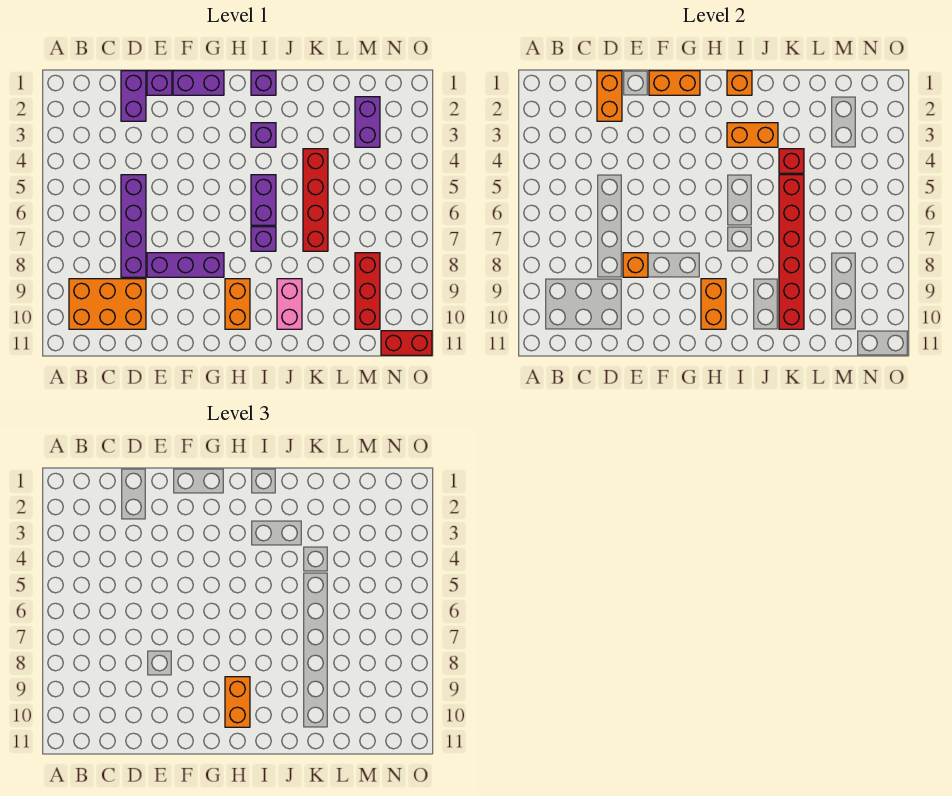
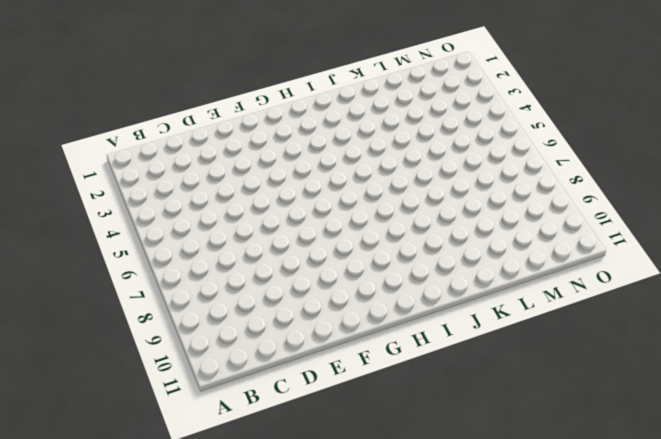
none -> orange brick B9:D10 level 1
none -> purple brick D1:D2 level 1
none -> purple brick D5:D8 level 1

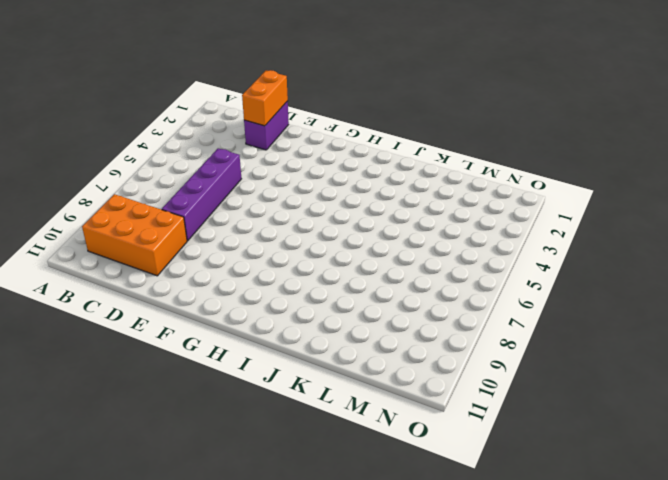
none -> purple brick E1 level 1
none -> purple brick E8:G8 level 1
none -> purple brick F1:G1 level 1

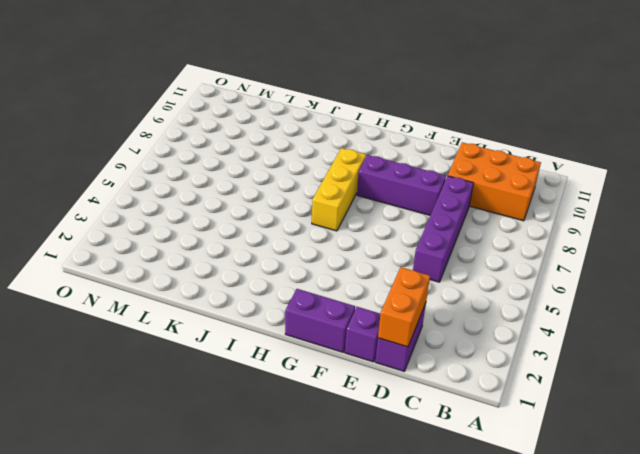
yellow brick H6:H8 level 1 -> none
none -> orange brick H9:H10 level 1
none -> purple brick I1 level 1
none -> purple brick I3 level 1

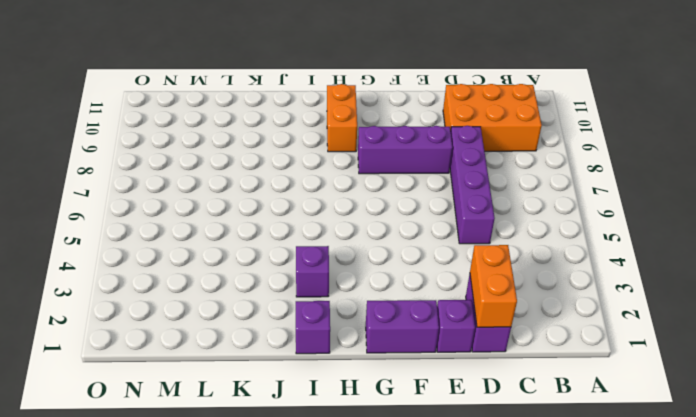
none -> purple brick I5:I6 level 1
none -> purple brick I7 level 1
none -> pink brick J9:J10 level 1

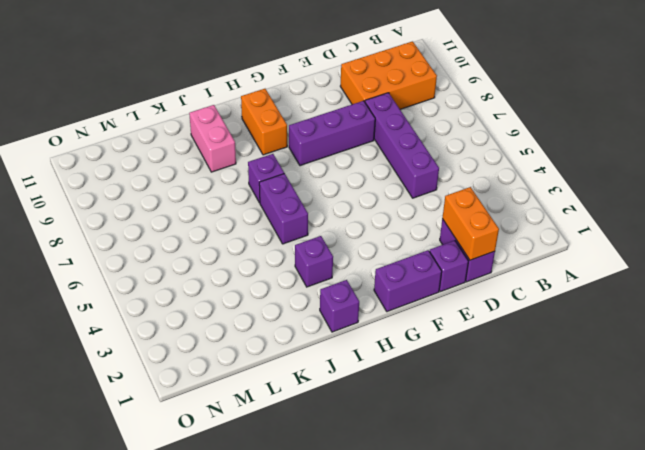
none -> red brick K4:K7 level 1
none -> purple brick M2:M3 level 1
none -> red brick M8:M10 level 1

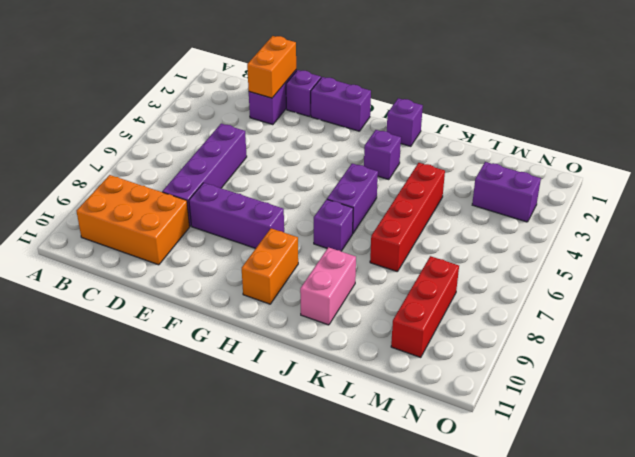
purple brick M3:N3 level 1 -> purple brick M2:M3 level 1
none -> red brick N11:O11 level 1
none -> orange brick E8 level 2
none -> orange brick F1:G1 level 2

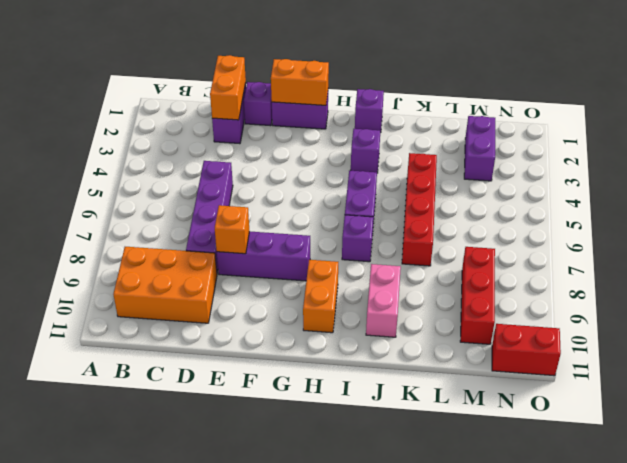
none -> orange brick H9:H10 level 2
none -> orange brick I1 level 2
none -> orange brick I3:J3 level 2

